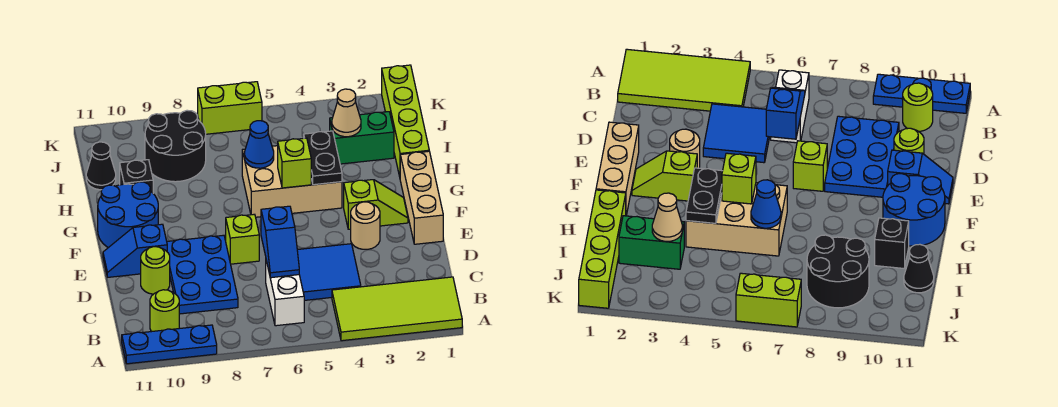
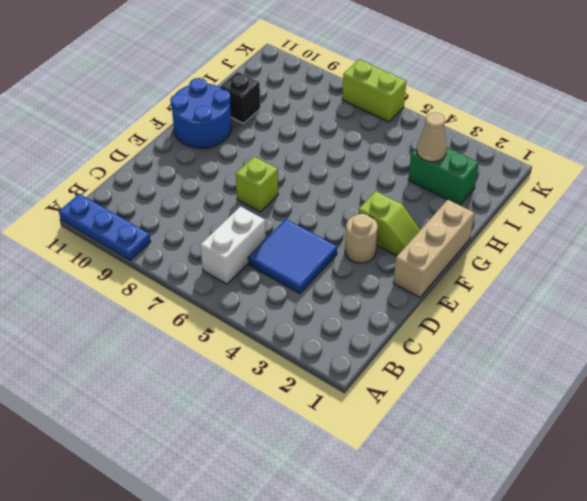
none -> lime tile A1:B4 level 1
none -> lime round brick B10 level 1
none -> blue plate C8:E9 level 1

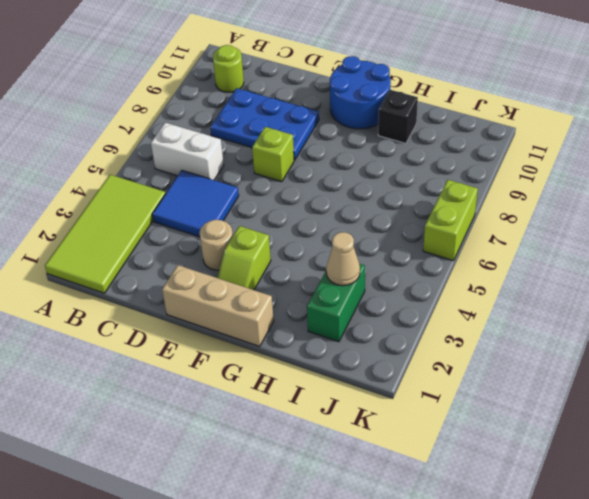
none -> blue plate A9:A11 level 1
none -> lime round brick D10 level 1
none -> blue slope E10:E11 level 1 top 10

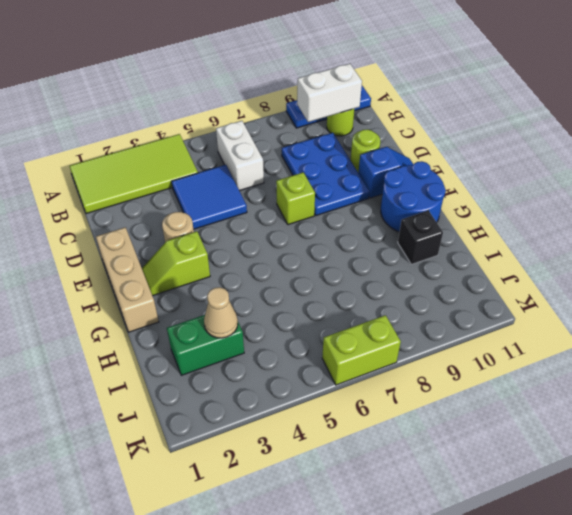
white brick B9:B10 level 2 -> none
none -> tan brick G4:H6 level 1
none -> lime brick H1:K1 level 1
none -> black round brick I8:J9 level 1

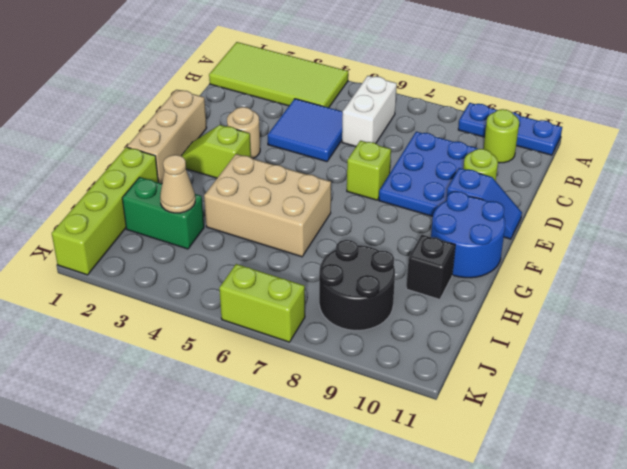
none -> black cone I11 level 1
none -> blue slope C6:D6 level 2 top D
none -> black plate G4:H4 level 2

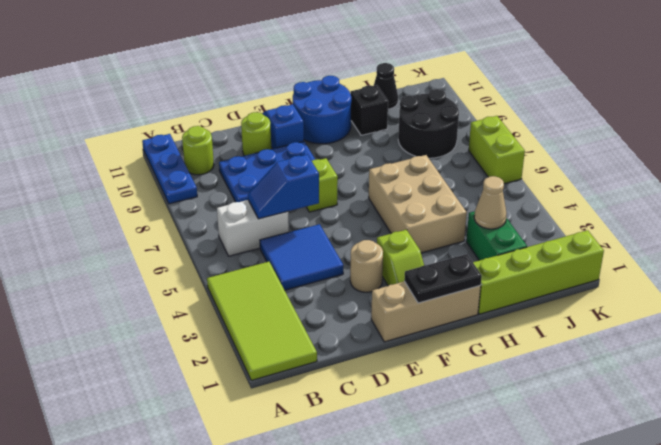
black plate F1:G1 level 2 -> black plate G4:H4 level 2
none -> lime brick G5 level 2
none -> blue cone H6 level 2

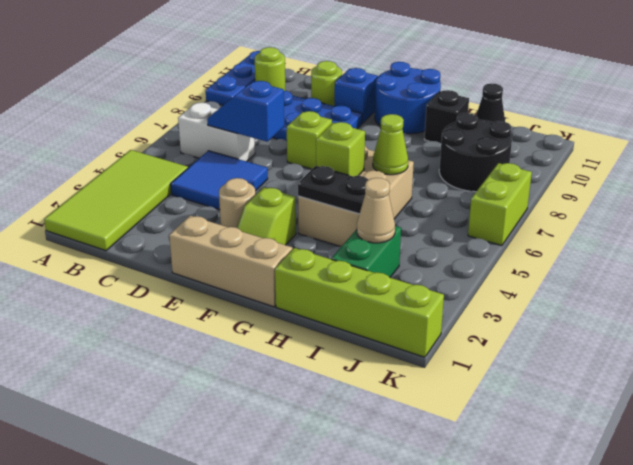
lime cone H6 level 2 -> blue cone H6 level 2

